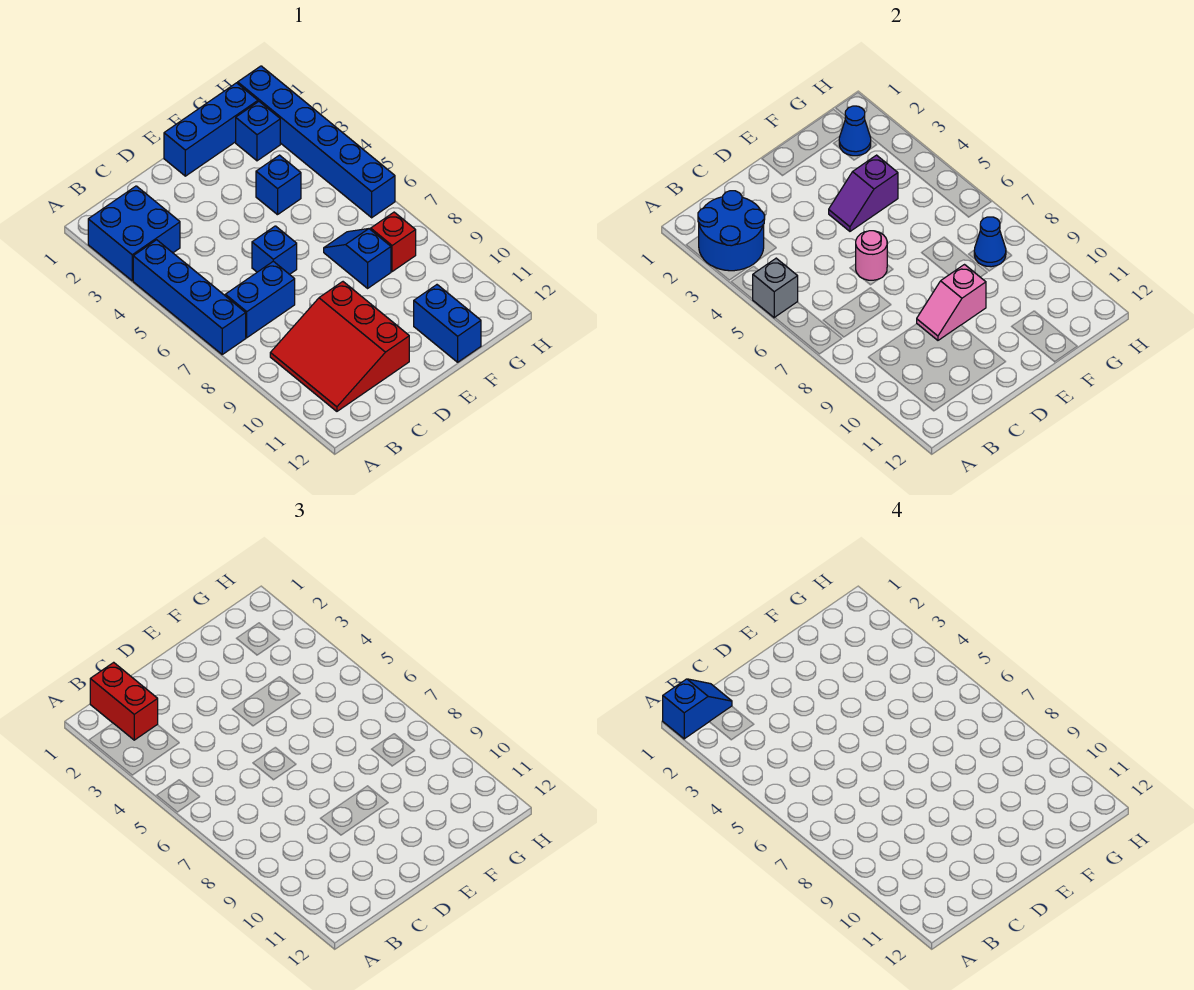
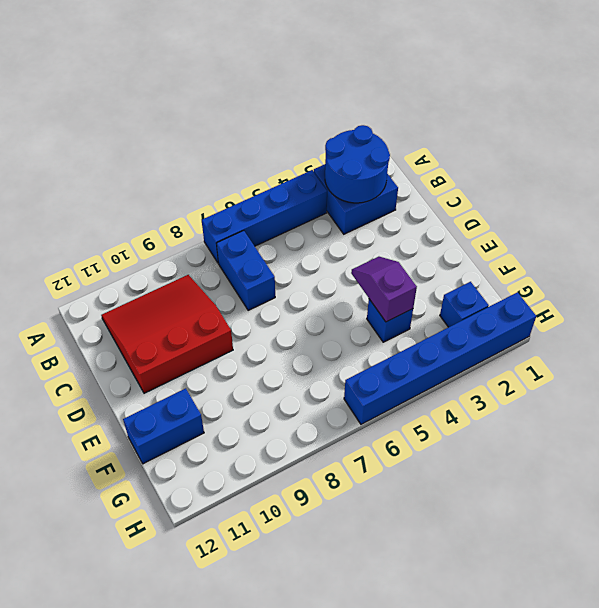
none -> blue brick D6 level 1
none -> blue brick E1:G1 level 1
none -> blue slope F7:F8 level 1 top 8

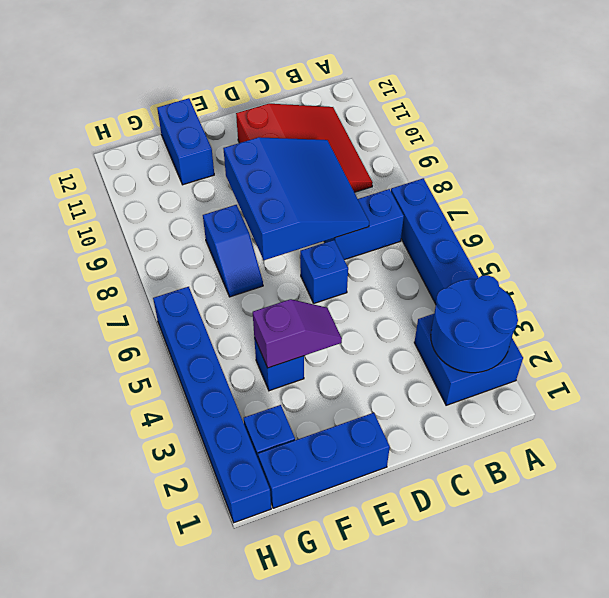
blue slope C7:E9 level 2 top E -> pink slope D9:E9 level 2 top E
none -> red brick G8 level 1
none -> grey brick A5 level 2
none -> pink round brick D6 level 2

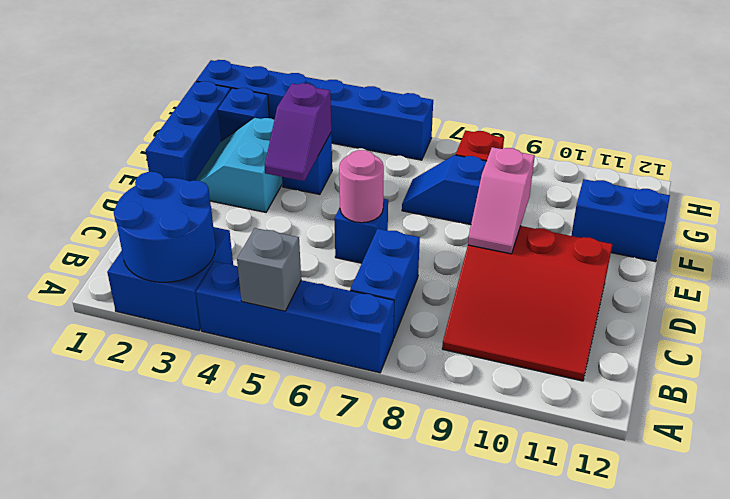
cyan slope E2:F3 level 1 top 3 -> none
none -> blue cone G2 level 2
none -> blue cone G8 level 2
none -> red brick B1:B2 level 3

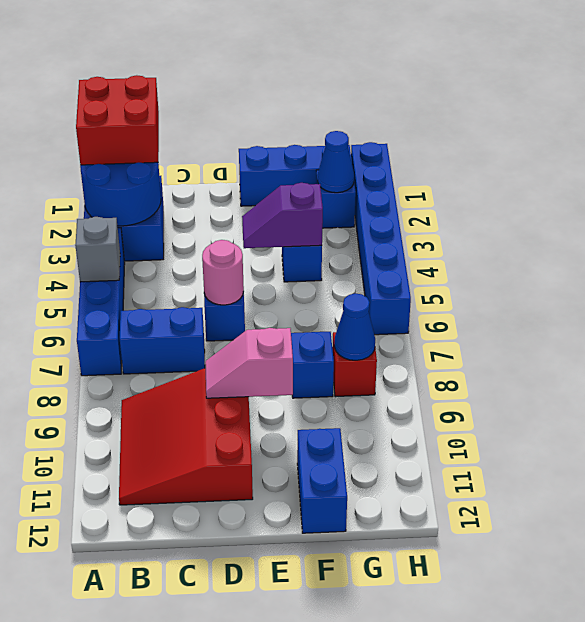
red brick A1:B2 level 3 -> red brick B1:B2 level 3
none -> blue slope A1:B1 level 4 top A

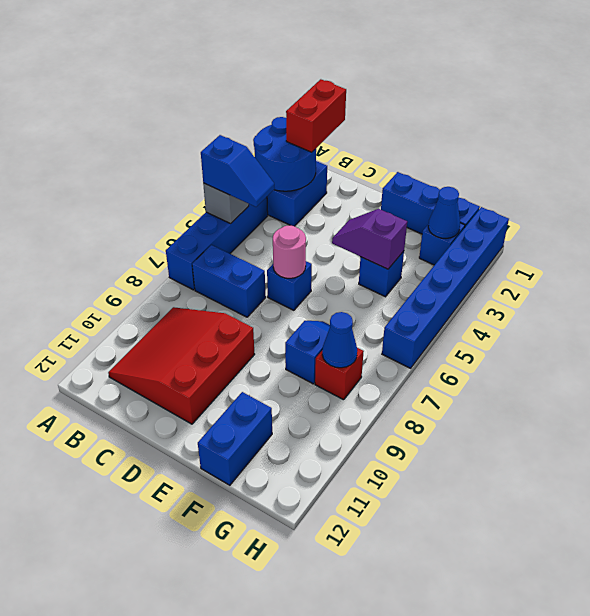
blue slope A5:B5 level 3 top A -> blue slope A1:B1 level 4 top A
none -> pink slope D9:E9 level 2 top E

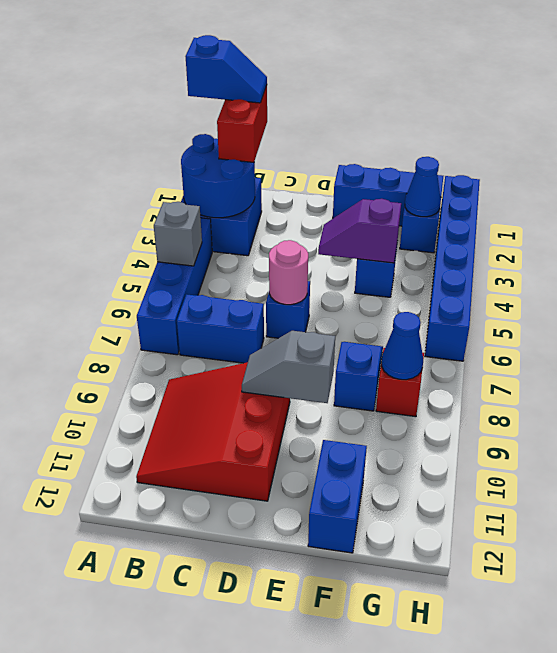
grey slope D9:E9 level 2 top E -> pink slope D9:E9 level 2 top E

